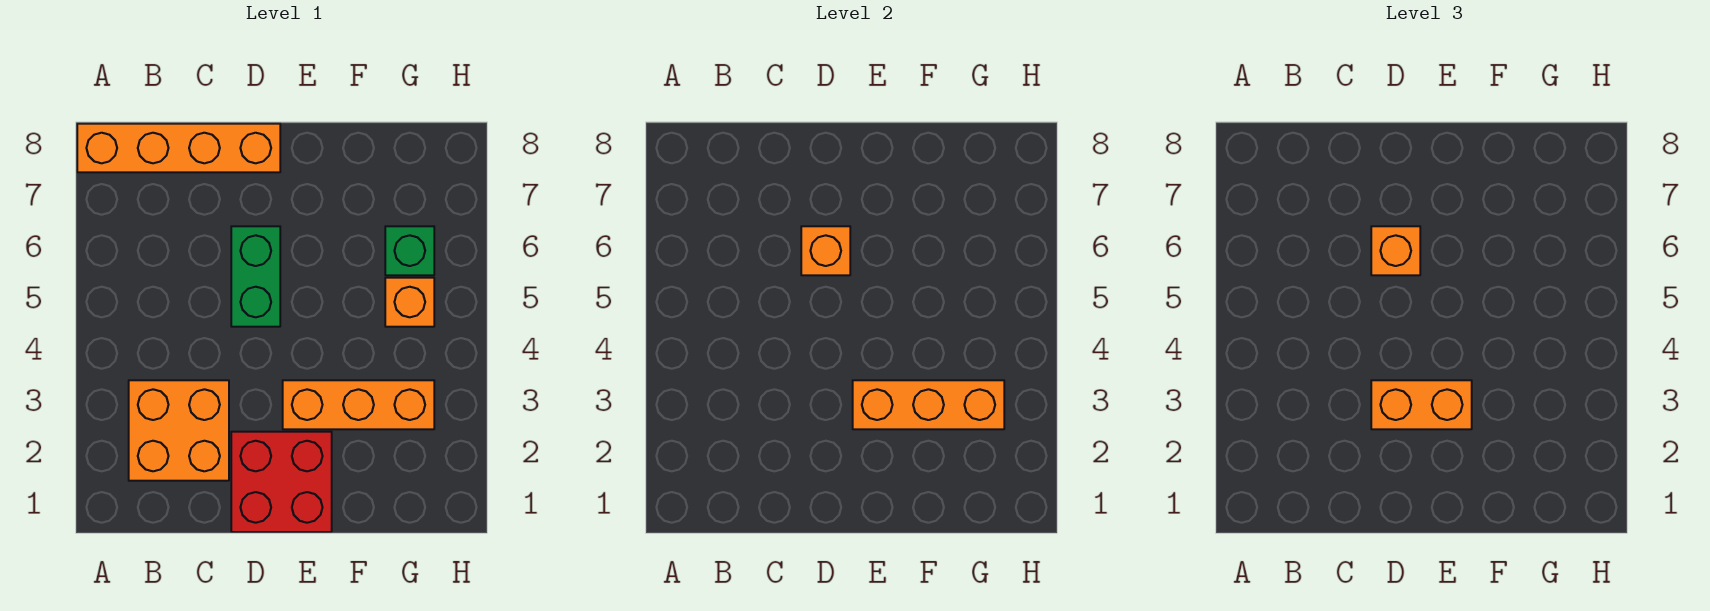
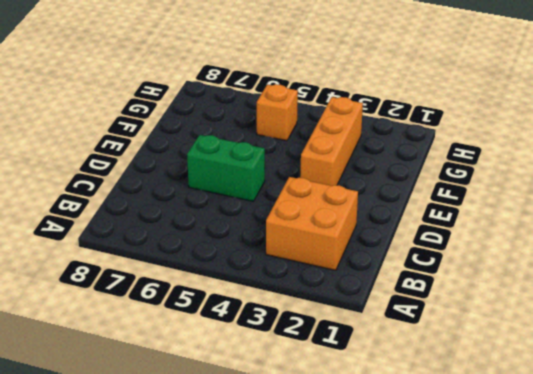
none -> orange brick A8:D8 level 1
none -> red brick D1:E2 level 1

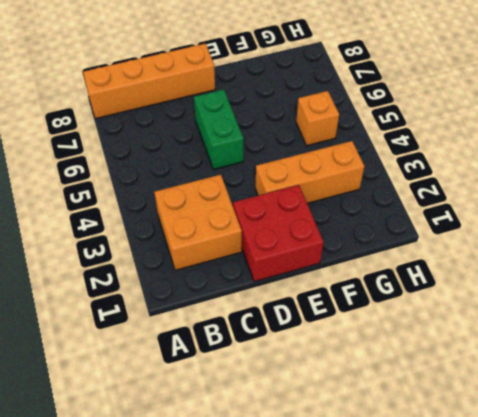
none -> green brick G6 level 1
none -> orange brick D6 level 2

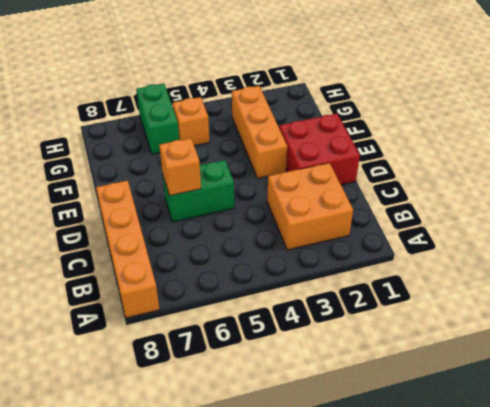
green brick G6:H6 level 1 -> green brick G6 level 1
none -> orange brick E3:G3 level 2
none -> orange brick D3:E3 level 3

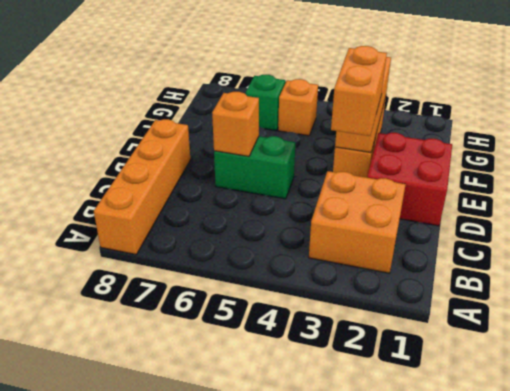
none -> orange brick D6 level 3

